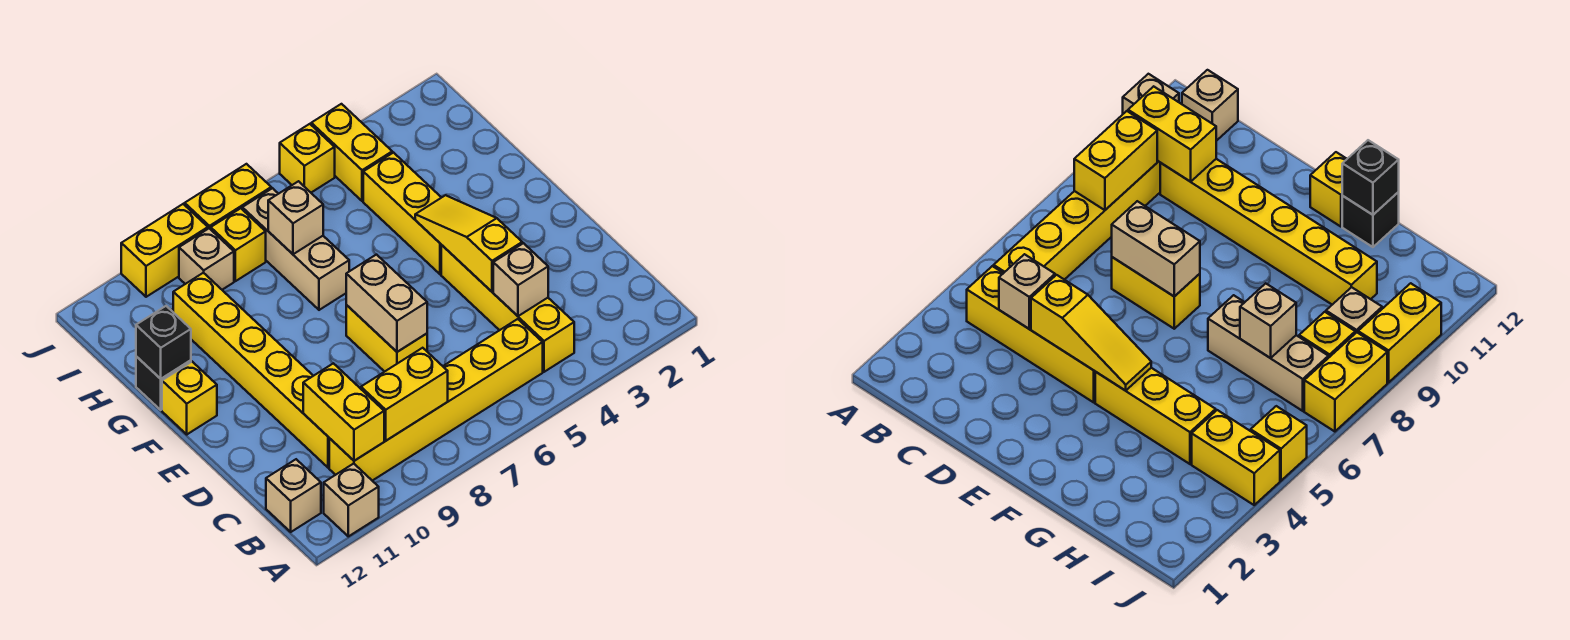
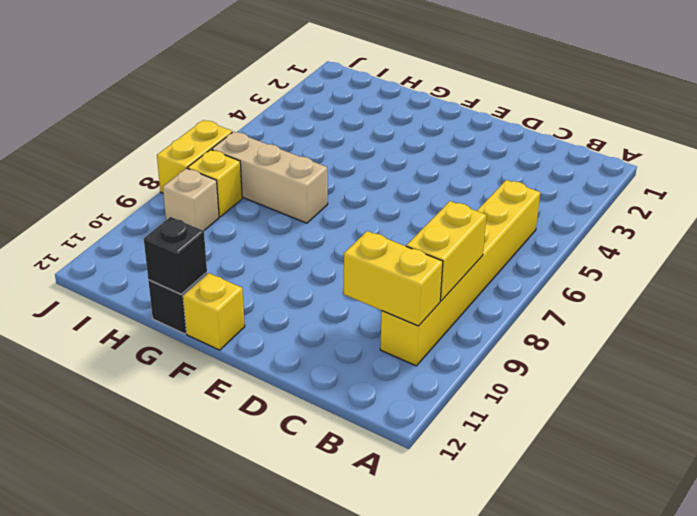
none -> tan brick A11 level 1
none -> yellow brick B4:E4 level 1
none -> tan brick B12 level 1

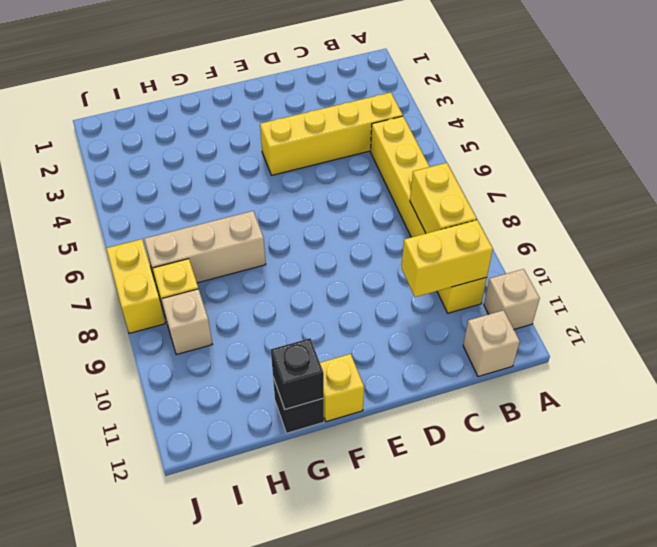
none -> yellow brick C10:H10 level 1
none -> yellow brick D7:E7 level 1
none -> yellow brick F4:H4 level 1

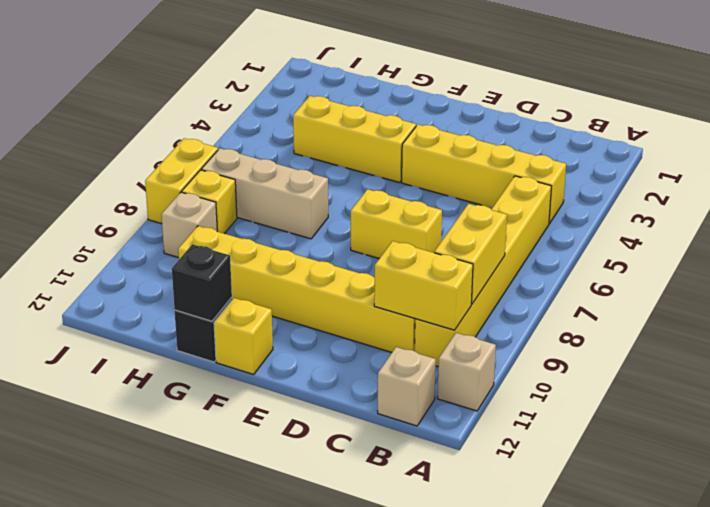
none -> yellow brick I4:J4 level 1
none -> yellow brick J5 level 1
none -> yellow brick J9:J10 level 1

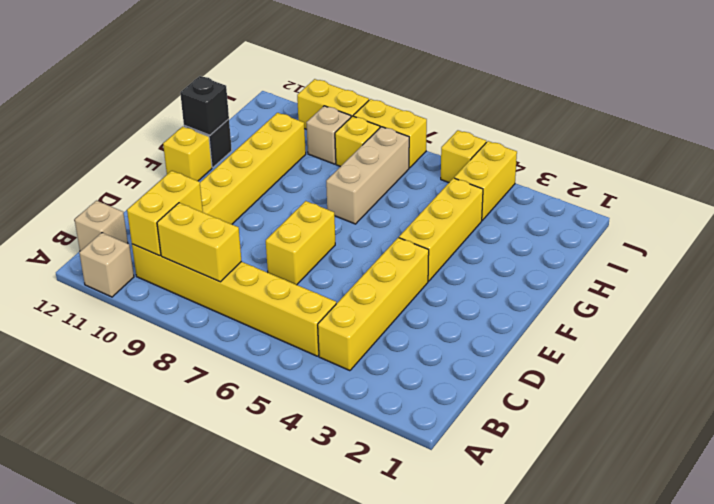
none -> tan brick C4 level 2
none -> yellow slope D4:F4 level 2 top D
none -> tan brick D7:E7 level 2

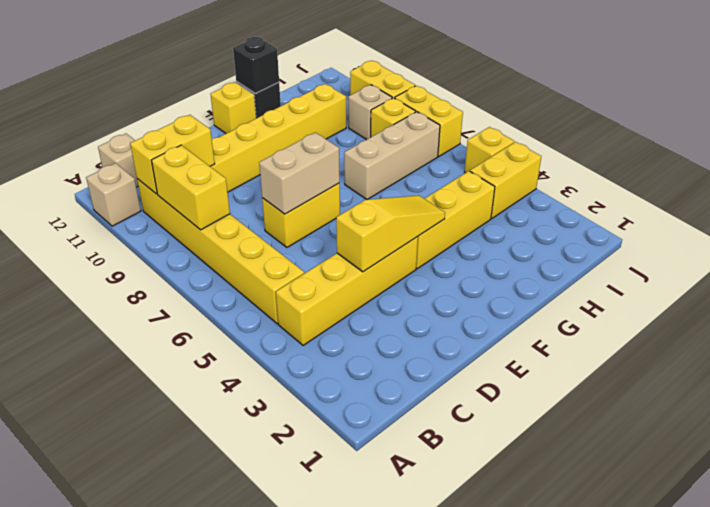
none -> tan brick C4 level 2
none -> tan brick H7 level 2

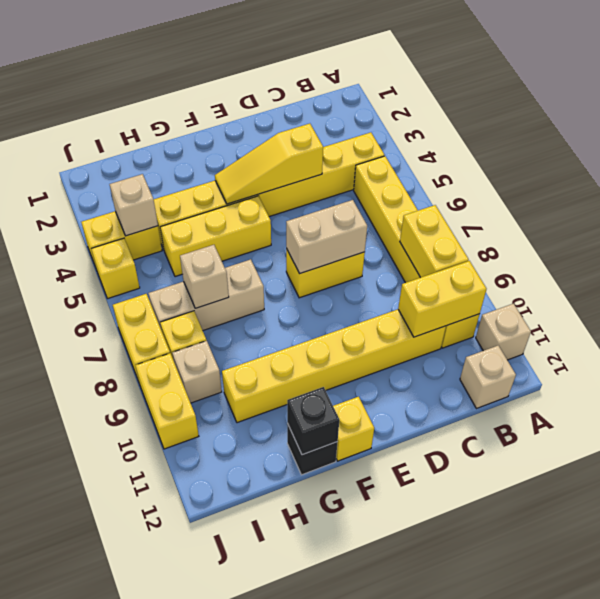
yellow brick F5:H5 level 1 -> none
tan brick I4 level 2 -> tan brick C4 level 2

